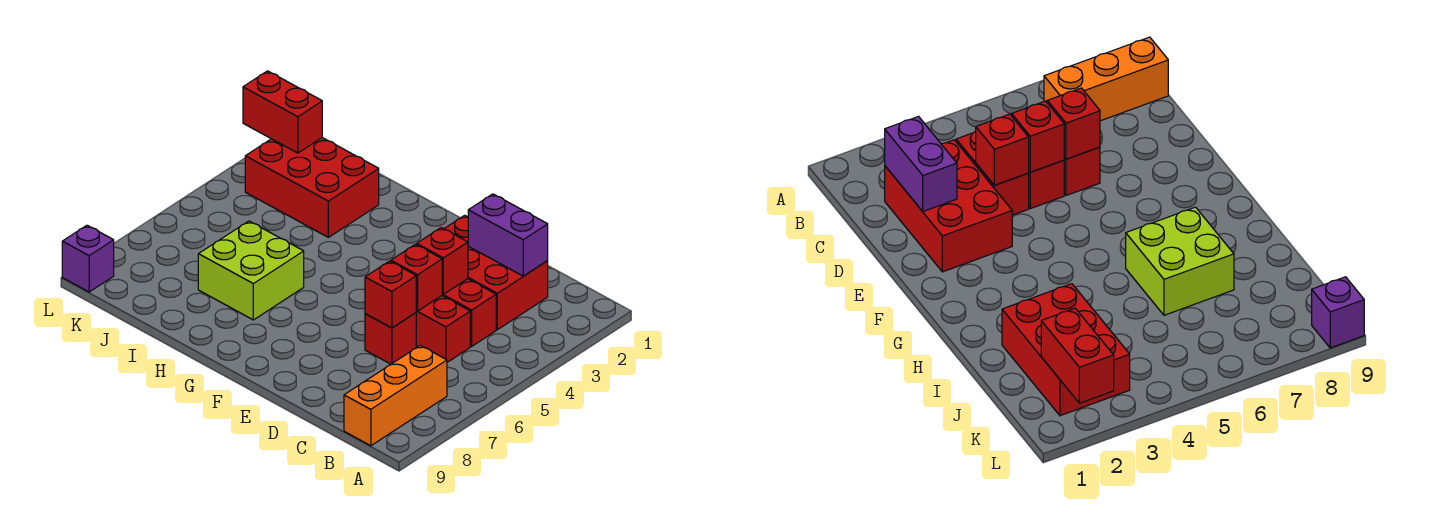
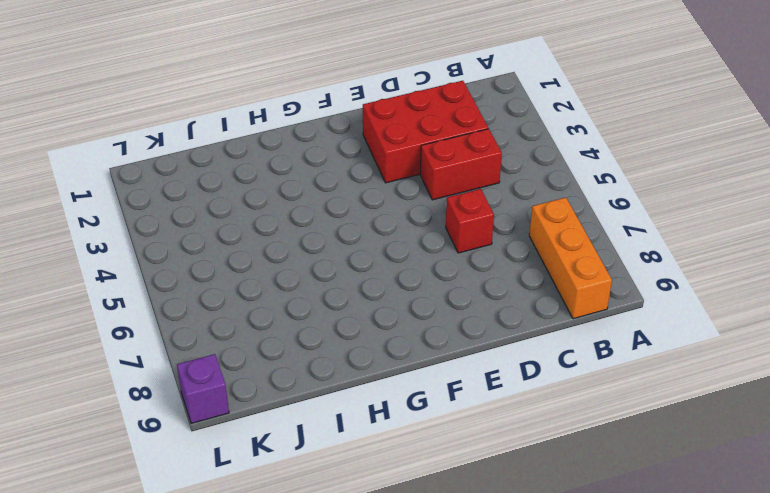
none -> red brick C5:D5 level 1
none -> lime brick H6:I7 level 1
none -> red brick I2:K3 level 1

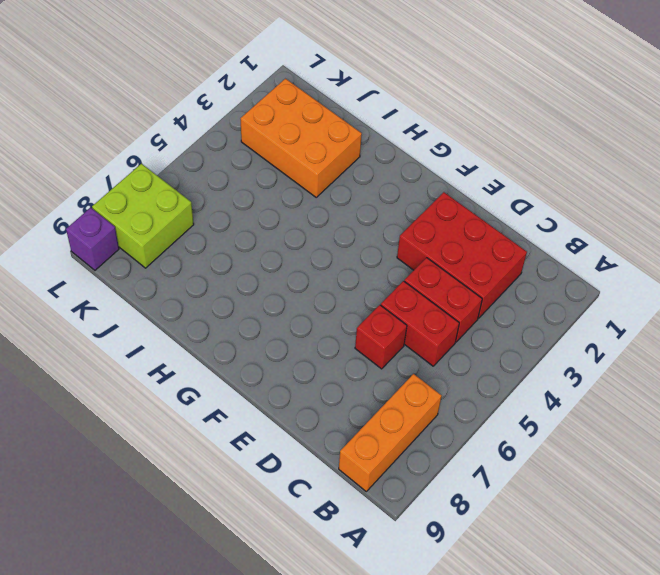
orange brick I2:K3 level 1 -> red brick I2:K3 level 1
lime brick K7:L8 level 1 -> lime brick H6:I7 level 1
none -> purple brick C2:D2 level 2
none -> red brick D4 level 2
none -> red brick D5 level 2

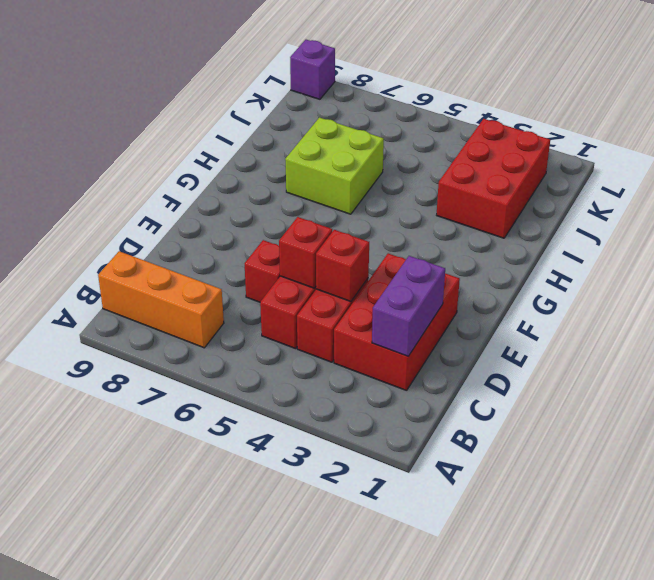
none -> red brick D6 level 2
none -> red brick K2:L2 level 2

